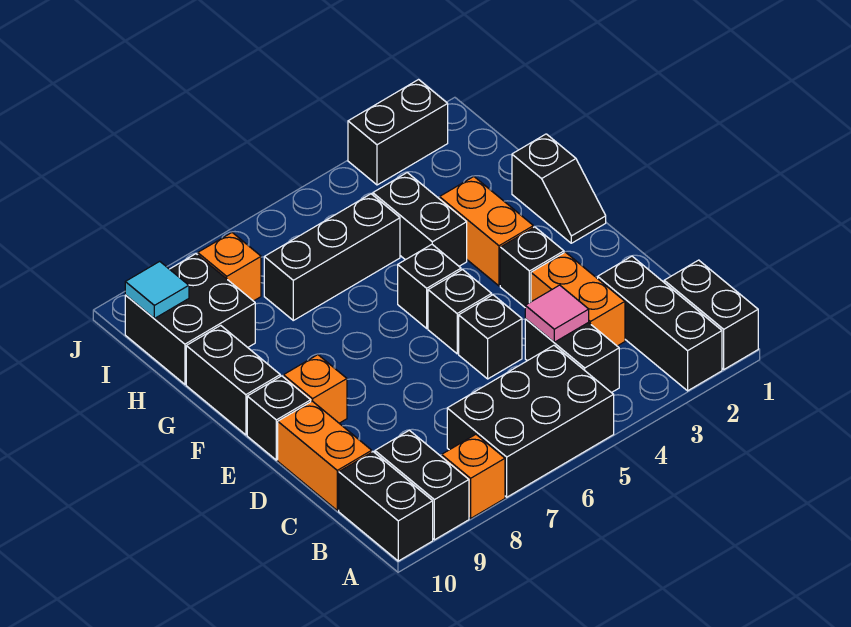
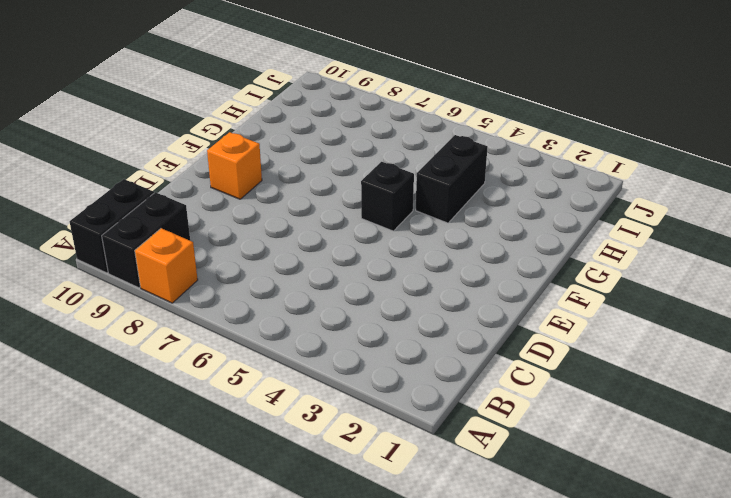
none -> black brick A1:B1 level 1
none -> black brick A2:C2 level 1
none -> black brick A5:B7 level 1

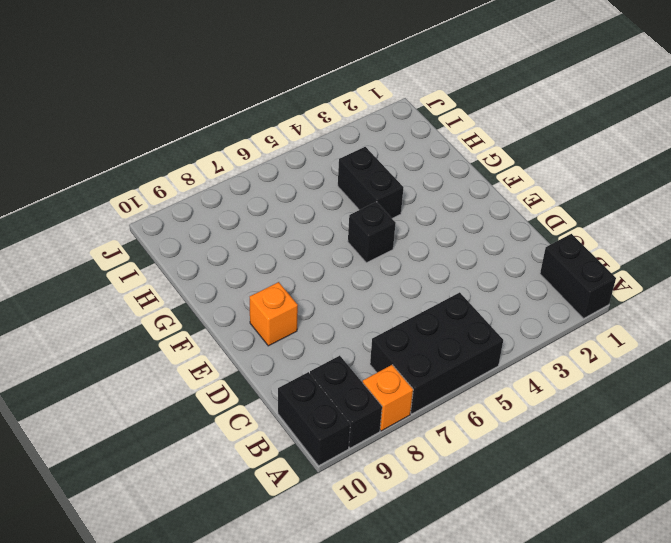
none -> black brick A2:C2 level 1
none -> black brick B4:C4 level 1
none -> orange brick C3:D3 level 1

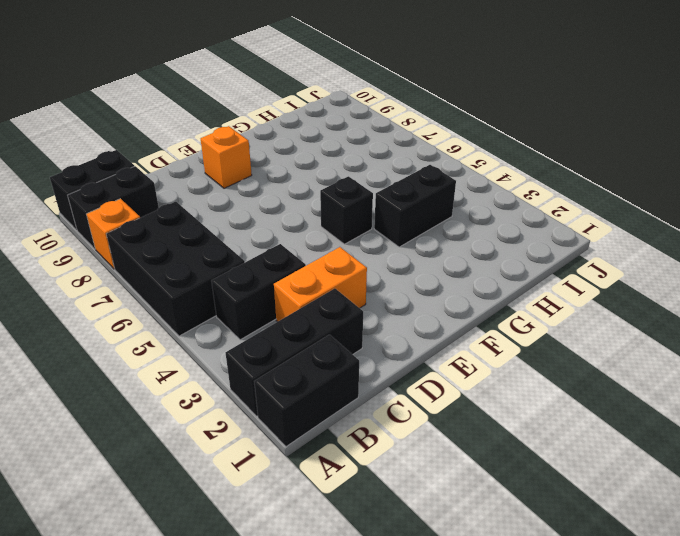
none -> orange brick C10:D10 level 1
none -> black brick D5 level 1
none -> black brick E3 level 1

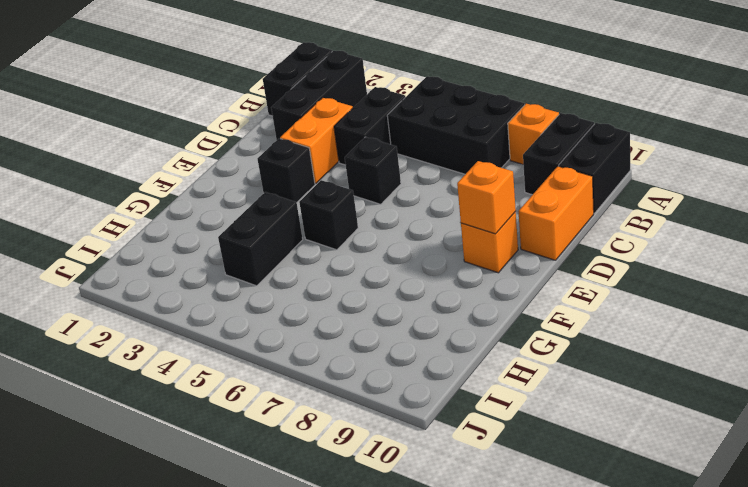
orange brick E9 level 2 -> orange brick I8 level 1
none -> black brick E5 level 1
none -> black brick E10 level 1
none -> black slope F1:G1 level 1 top G

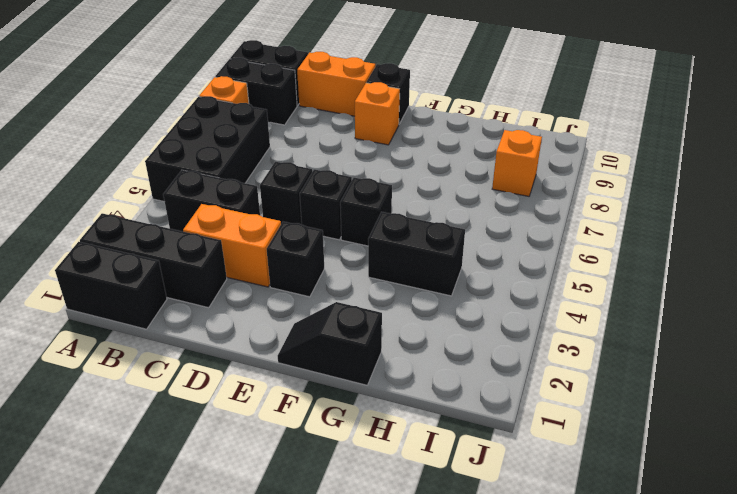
none -> orange brick F3:G3 level 1
none -> black brick F10:G10 level 1
none -> black brick H5:H7 level 1

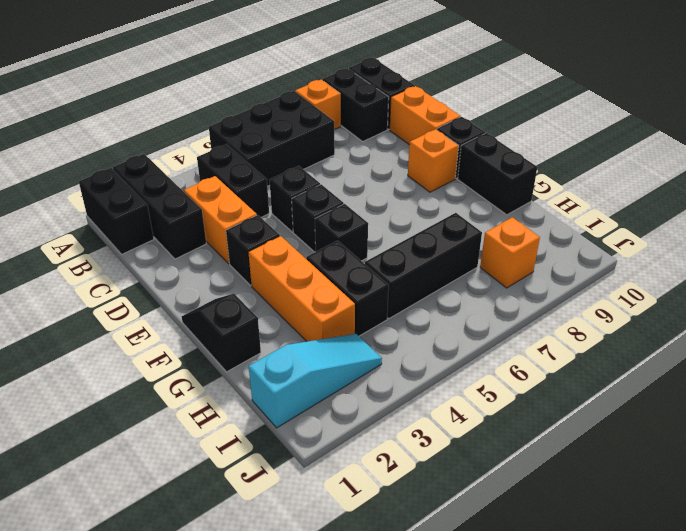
orange brick F3:H3 level 1 -> orange brick F3:G3 level 1
cyan slope I1:I3 level 1 top 1 -> none
none -> black brick H9:I10 level 1
none -> black brick J2:J3 level 1
none -> pink tile C4 level 2

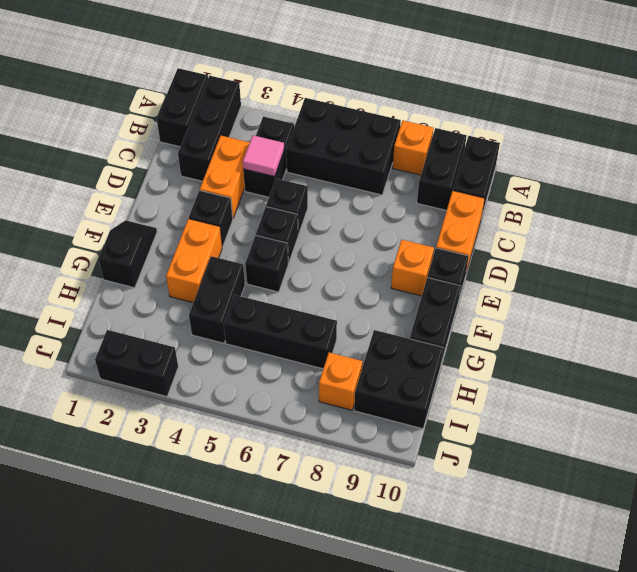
none -> cyan tile I10 level 2

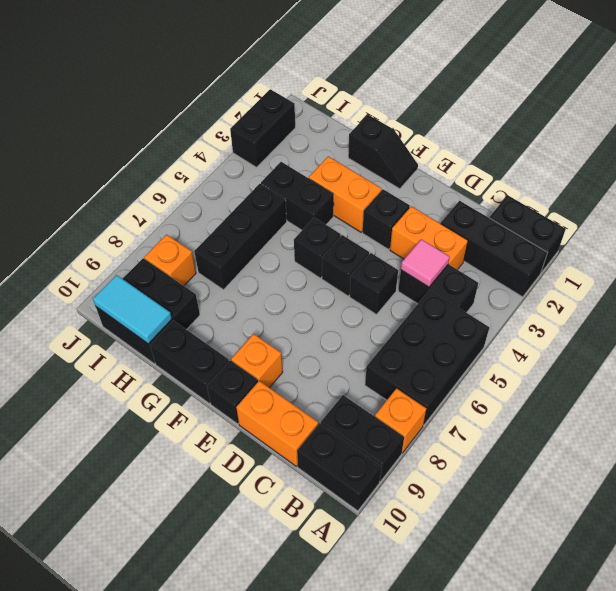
cyan tile H10:I10 level 2 -> cyan tile I10 level 2

